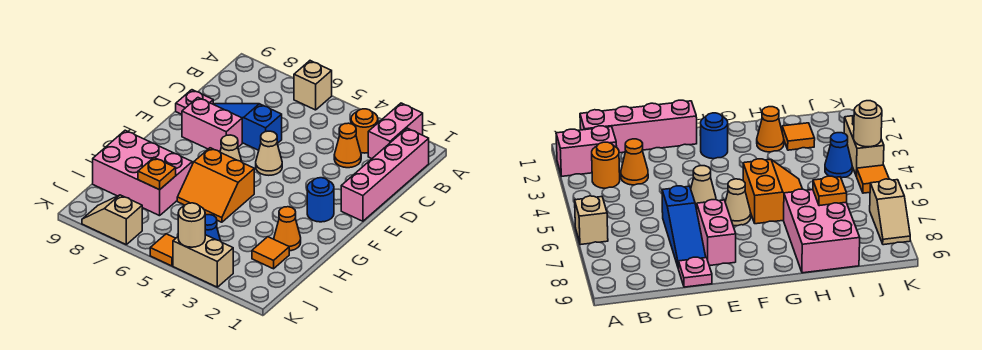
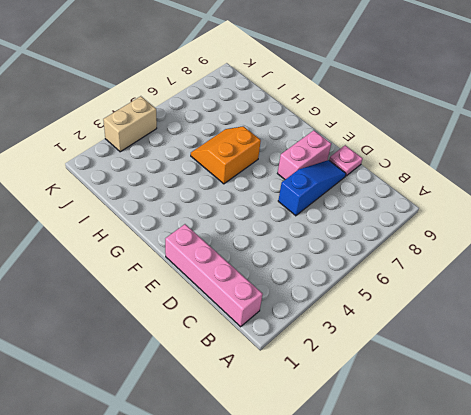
none -> pink brick A2:B2 level 1
none -> tan brick A6 level 1
none -> orange round brick B3 level 1

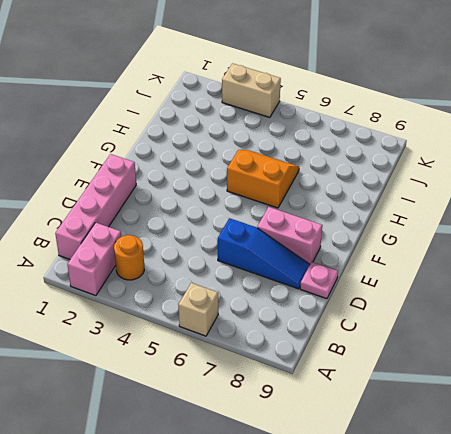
none -> orange cone C3 level 1
none -> tan cone E5 level 1
none -> blue round brick F2 level 1

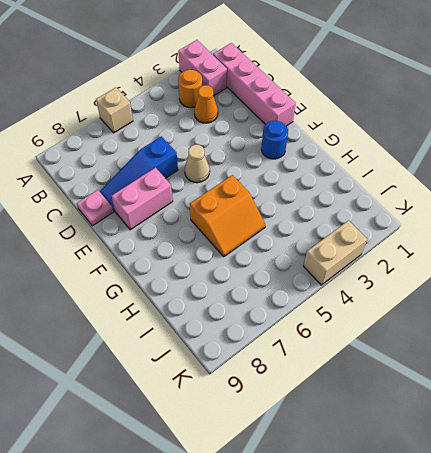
none -> tan cone F6 level 1
none -> orange cone H2 level 1
none -> pink brick H7:I9 level 1

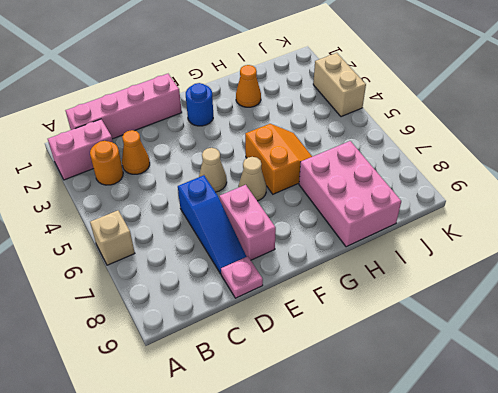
none -> orange tile I2 level 1
none -> blue cone J4 level 1
none -> orange tile K5 level 1

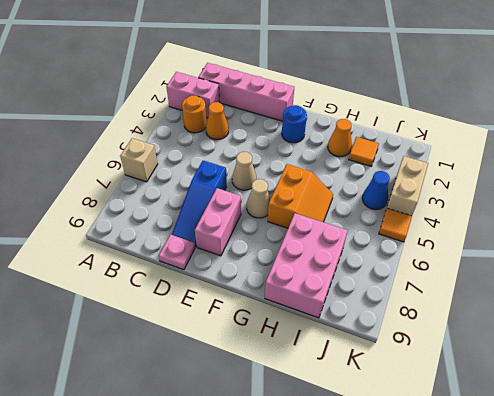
none -> tan slope K7:K8 level 1 top 7
none -> orange plate I7 level 2
none -> tan round brick K4 level 2

